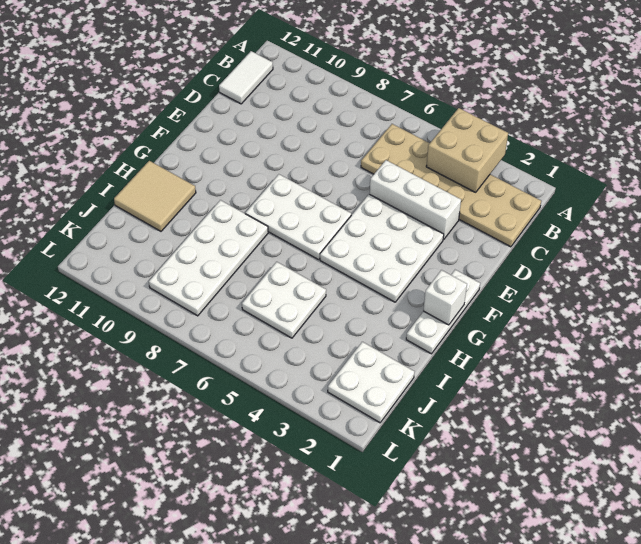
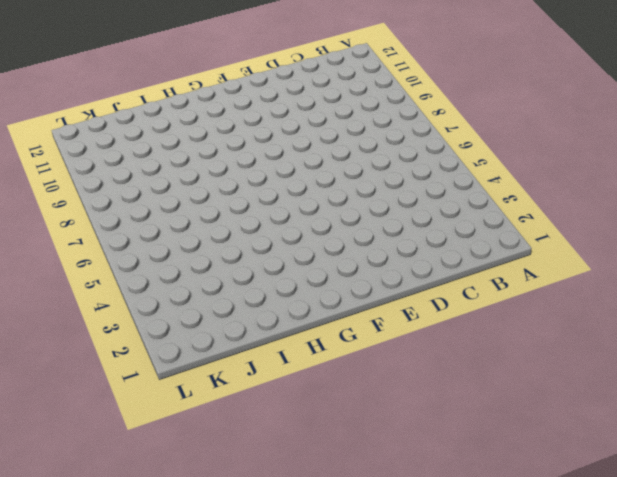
none -> tan plate B1:C6 level 1
none -> white tile B12:C12 level 1
none -> white brick D3:D5 level 1

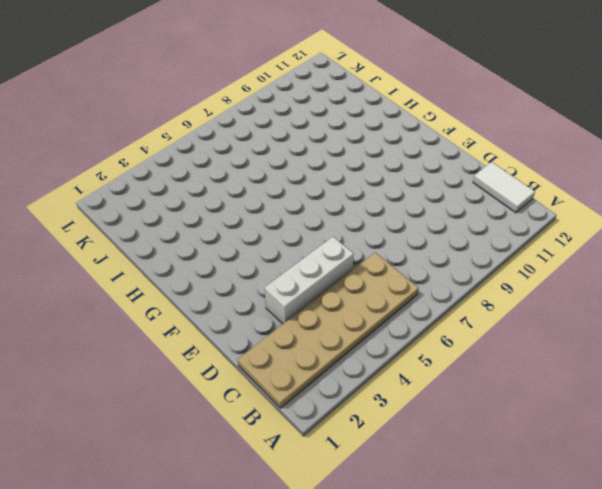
none -> white plate E3:G5 level 1
none -> white plate F1:H1 level 1
none -> white plate F6:G8 level 1

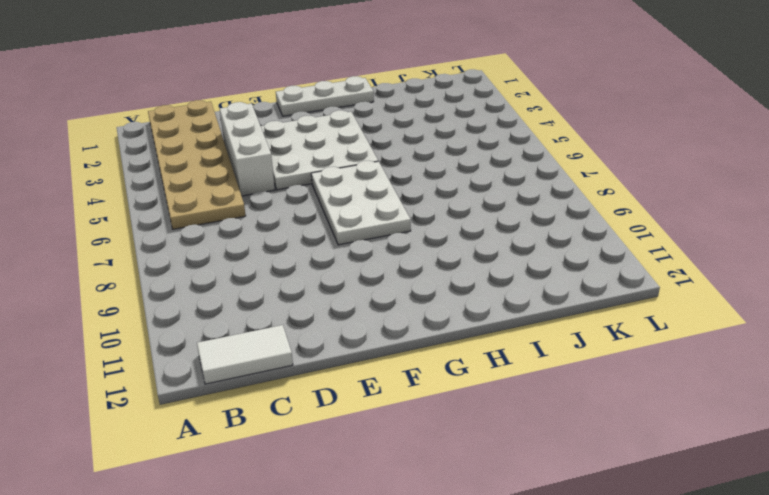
none -> white plate H8:K9 level 1
none -> tan tile H11:I12 level 1
none -> white plate I5:J6 level 1

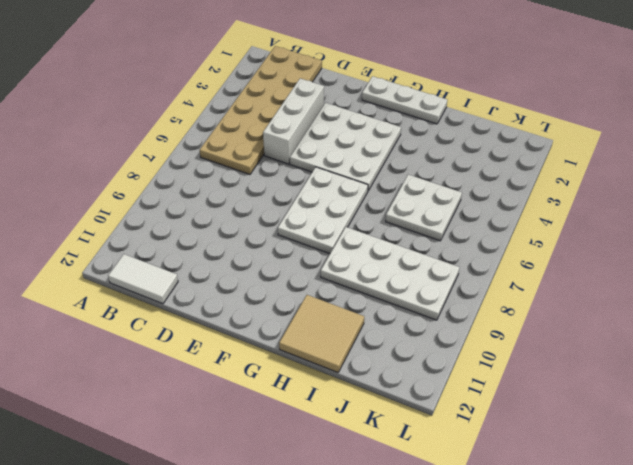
none -> white plate J1:K2 level 1
none -> tan brick A3:B4 level 2
none -> white brick G1 level 2

